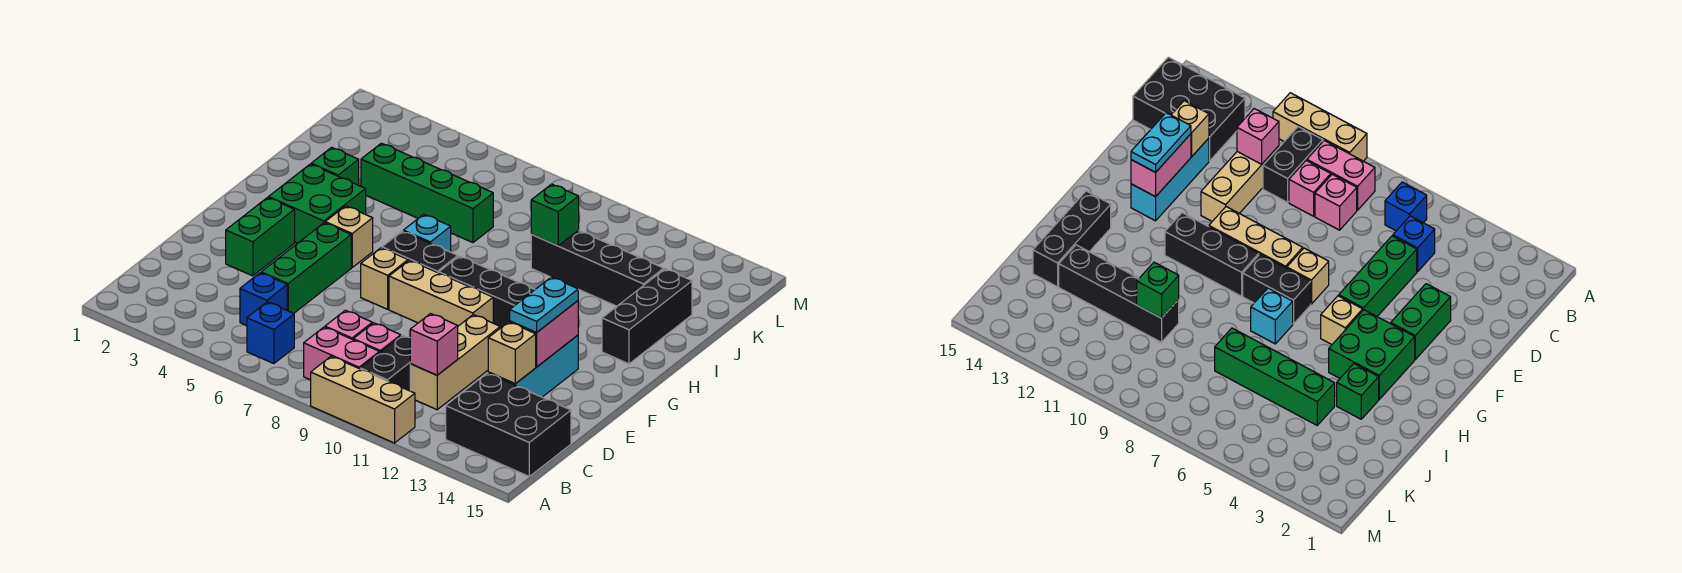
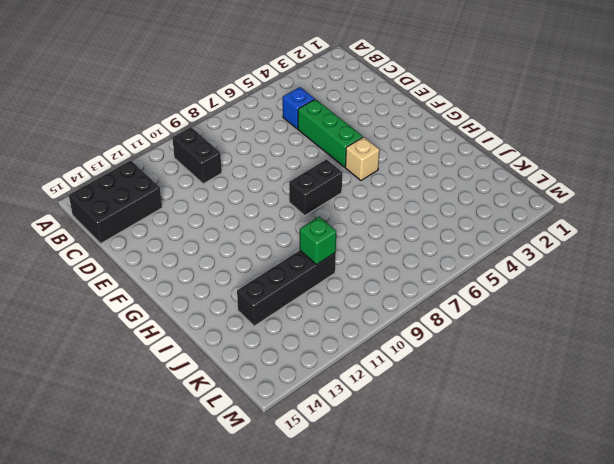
none -> tan brick A9:A11 level 1
none -> blue brick B6 level 1
none -> pink brick B8:B9 level 1

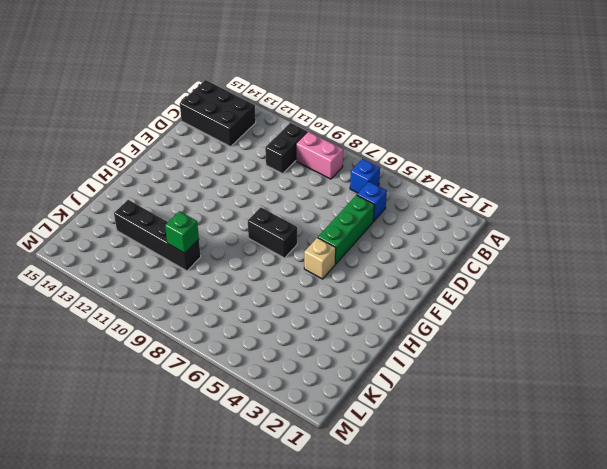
none -> tan brick A9:A11 level 1
none -> pink brick C8 level 1
none -> pink brick C9 level 1

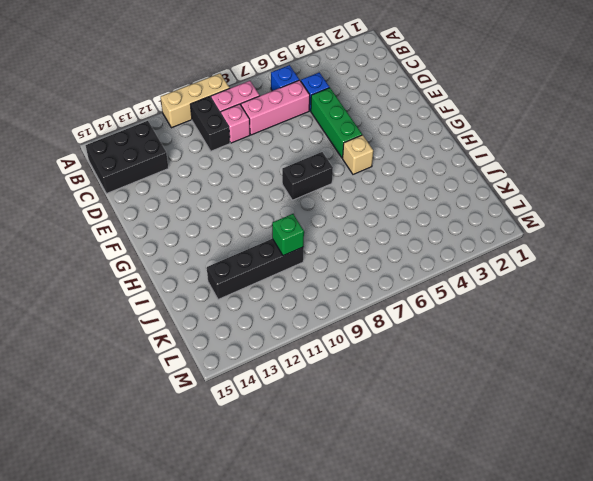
pink brick C6:C8 level 1 -> pink brick C8 level 1
none -> tan brick C11:E11 level 1
none -> cyan brick D13:F13 level 1
none -> green brick E3:F3 level 1

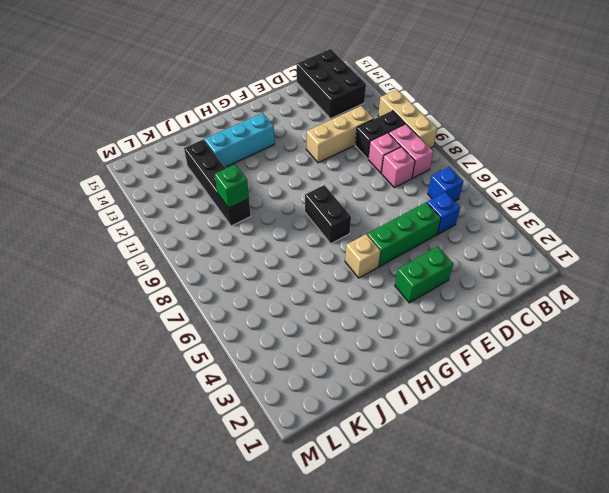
cyan brick G13:I13 level 1 -> cyan brick D13:F13 level 1
none -> tan brick F7 level 1
none -> tan brick F8:F10 level 1
none -> green brick G3:H4 level 1

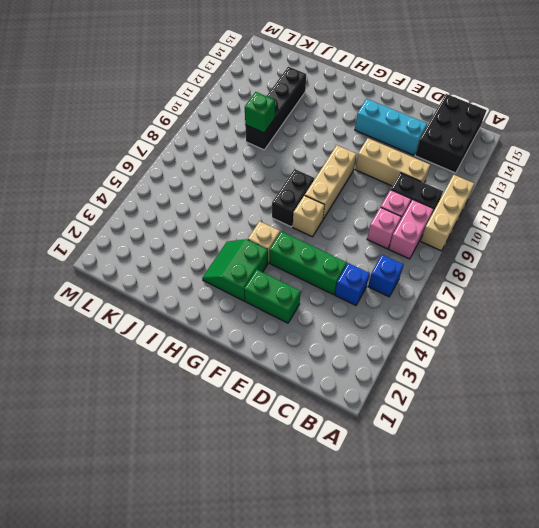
green slope G3:H4 level 1 top G -> green brick G3:H4 level 1
none -> black brick G9:G11 level 1
none -> cyan brick H7 level 1
none -> black brick H14:J14 level 1

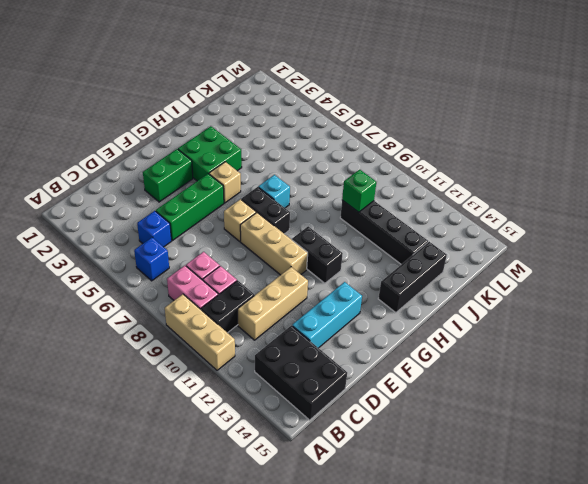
black brick G10:G11 level 1 -> black brick G9:G11 level 1
none -> green brick I3 level 1
none -> green brick J4:J7 level 1
none -> pink brick C11 level 2

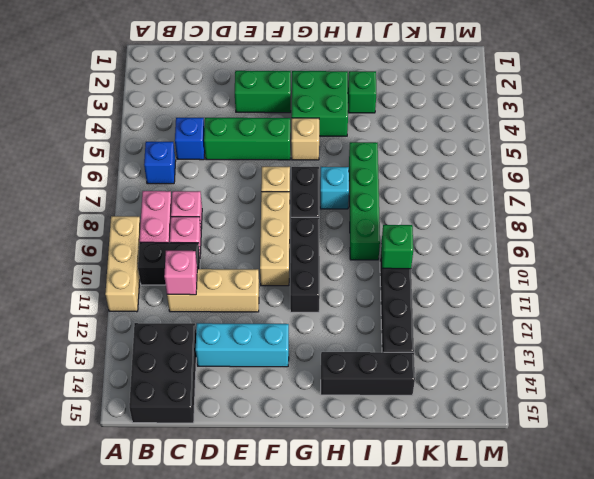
green brick I6:I9 level 1 -> green brick J4:J7 level 1
none -> tan brick D13 level 2
none -> pink brick E13:F13 level 2
none -> cyan plate E13:F13 level 3

